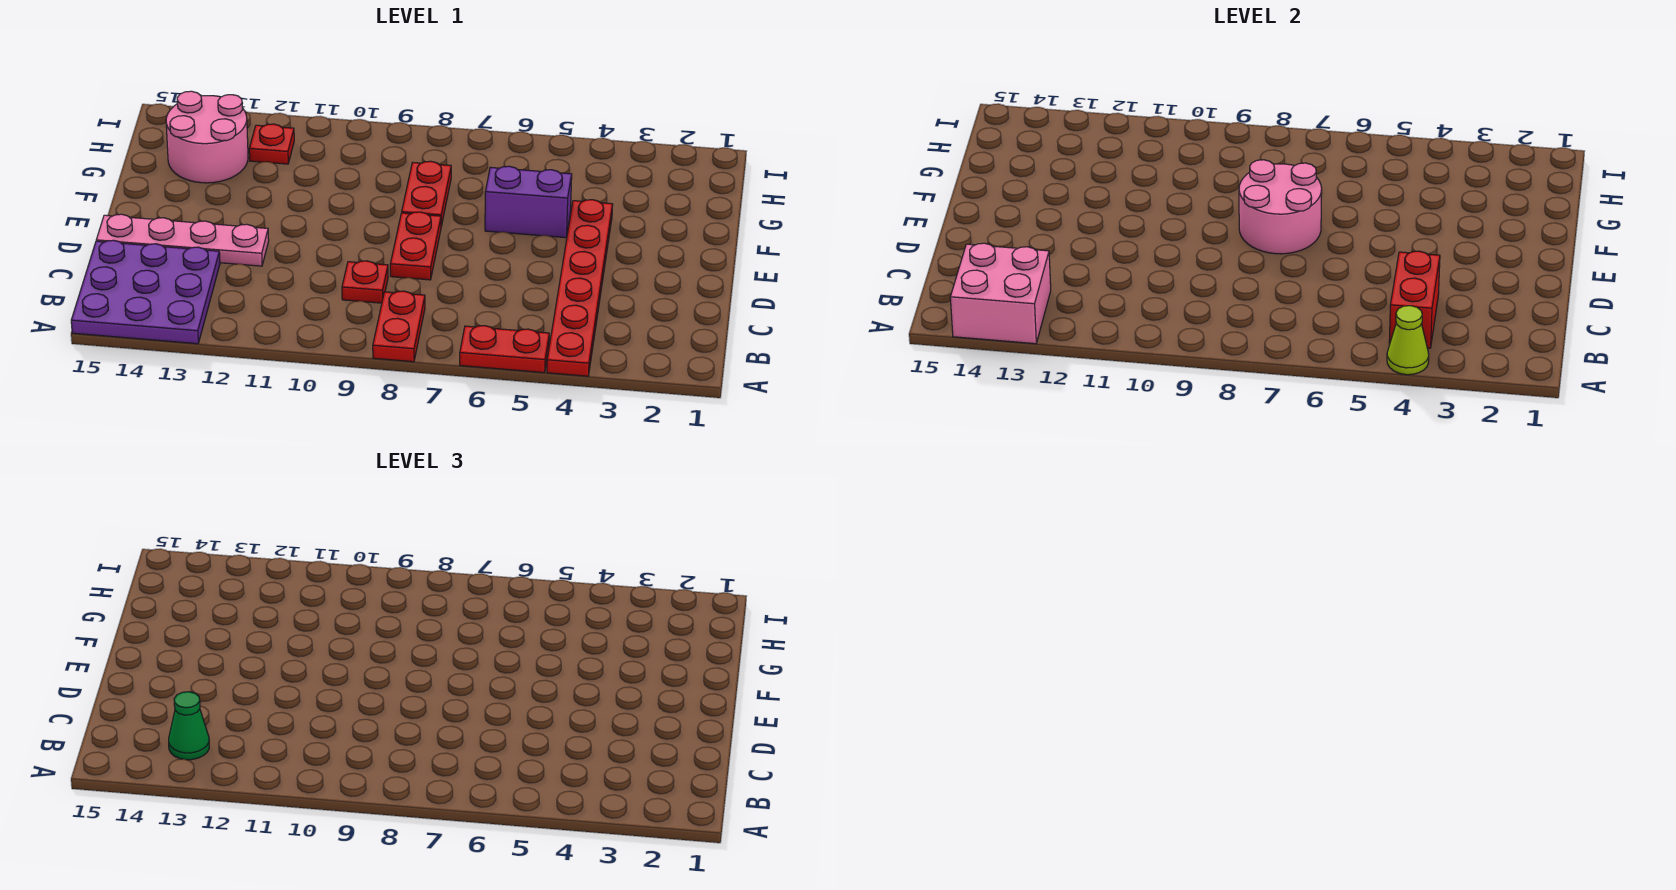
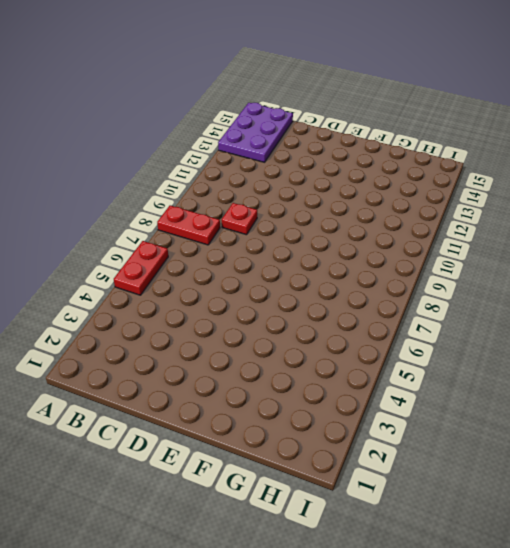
purple plate A13:B15 level 1 -> purple plate A13:C15 level 1
none -> red plate A4:F4 level 1
none -> red plate D8:E8 level 1
none -> pink plate D12:D15 level 1

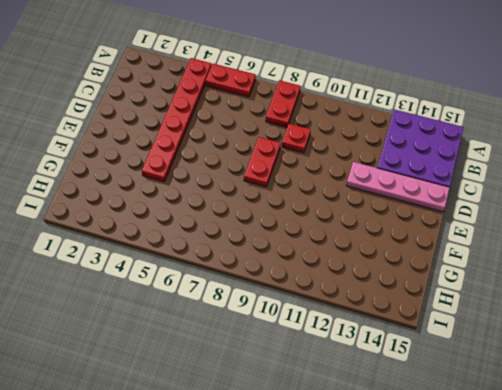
none -> purple brick F5:F6 level 1
none -> red plate F8:G8 level 1
none -> pink round brick G13:H14 level 1

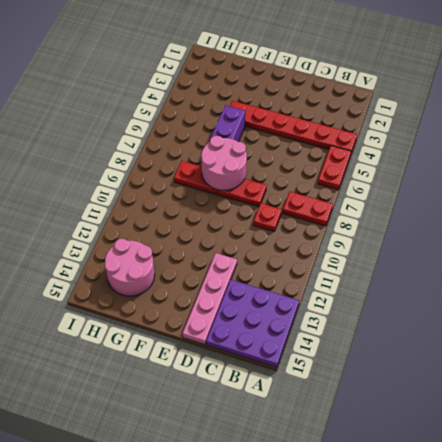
none -> red plate H12 level 1
none -> lime cone A4 level 2
none -> pink brick A13:B14 level 2

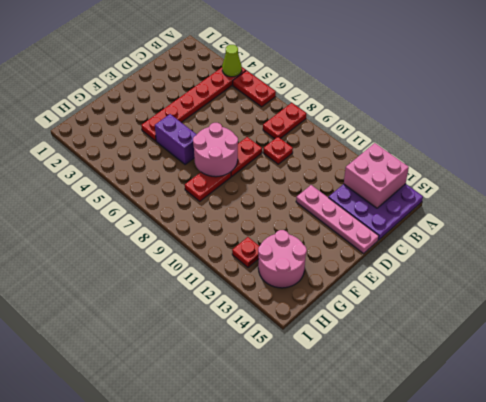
none -> red brick B4:C4 level 2
none -> green cone B13 level 3

